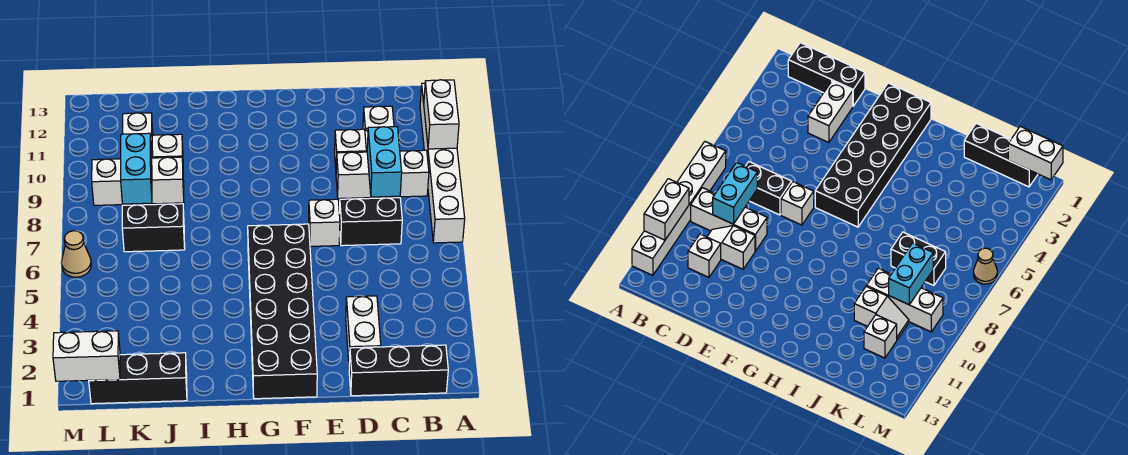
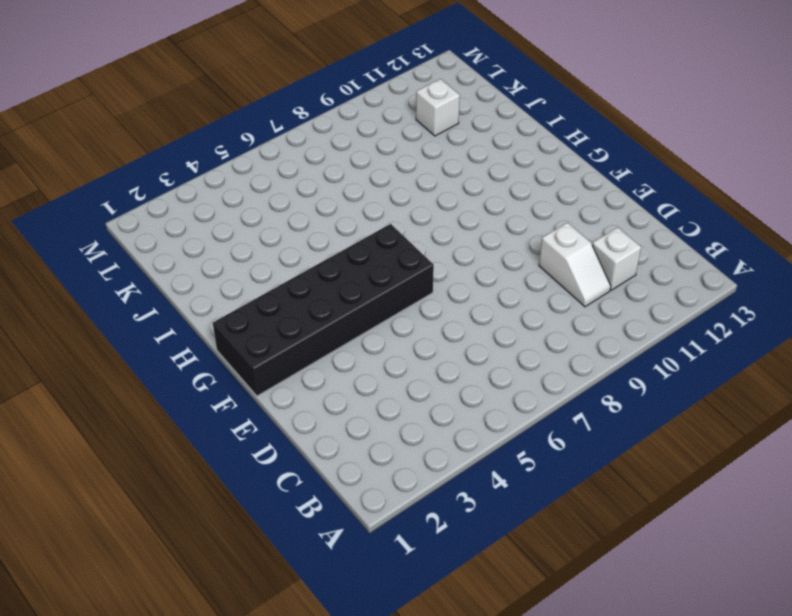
none -> white brick A7:A12 level 1
none -> black brick B1:D1 level 1
none -> white brick B9:D9 level 1

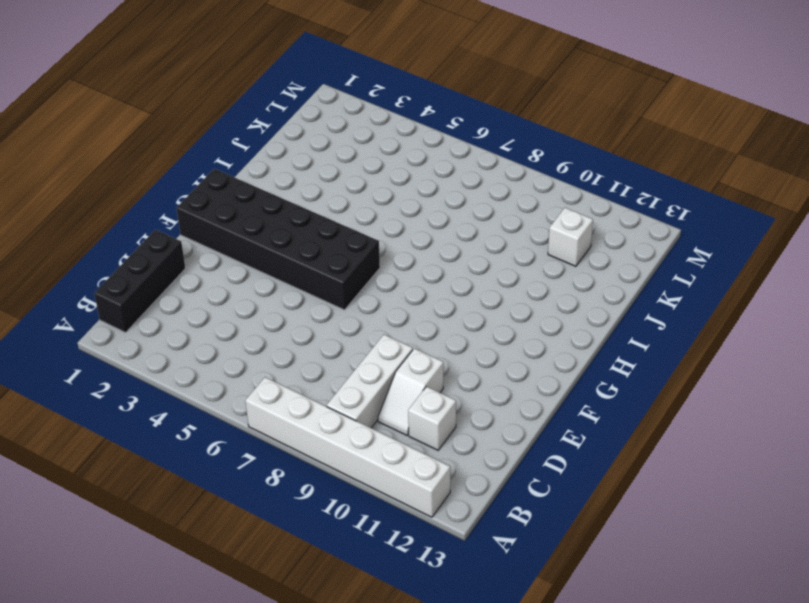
none -> black brick C7:D7 level 1
none -> white brick D2:D3 level 1
none -> white brick E7 level 1

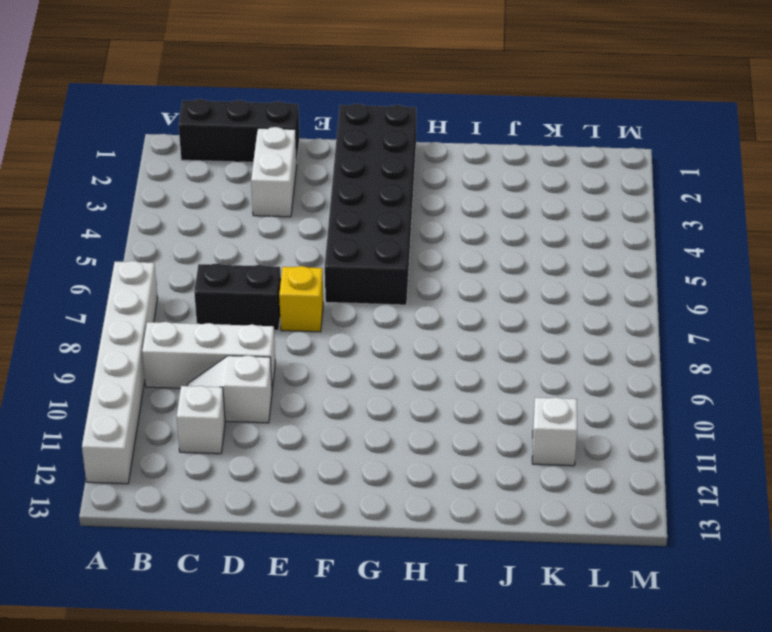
yellow brick E7 level 1 -> white brick E7 level 1
none -> black brick J1:L1 level 1
none -> black brick J7:K7 level 1
none -> white brick J9:L9 level 1

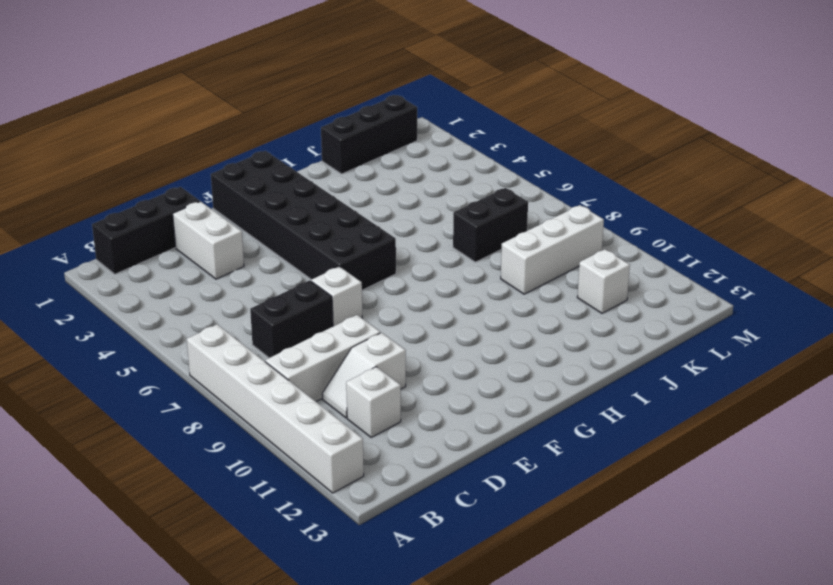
none -> white slope J10:K10 level 1 top J
none -> tan cone M6 level 1
none -> white brick A10:A11 level 2

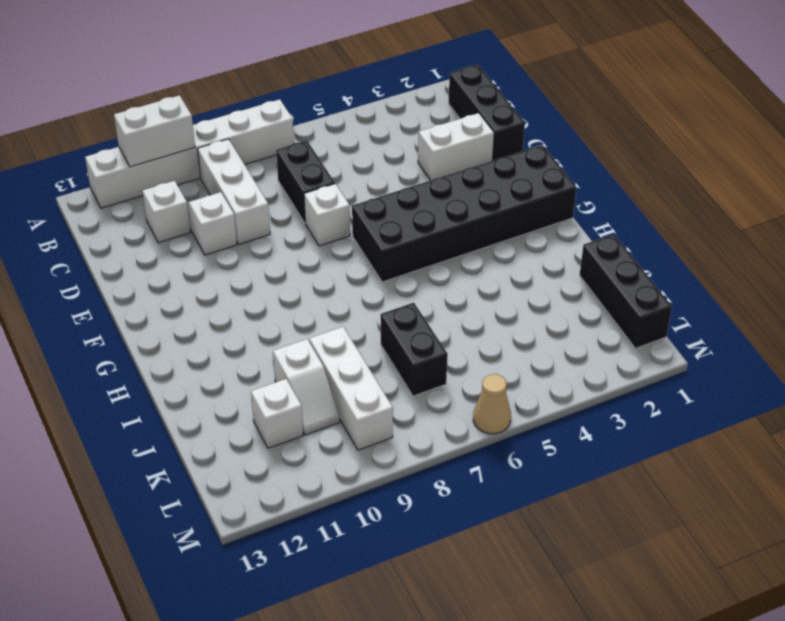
none -> cyan brick C8:C9 level 2
none -> cyan brick K8:K9 level 2
none -> white brick L1:M1 level 2

